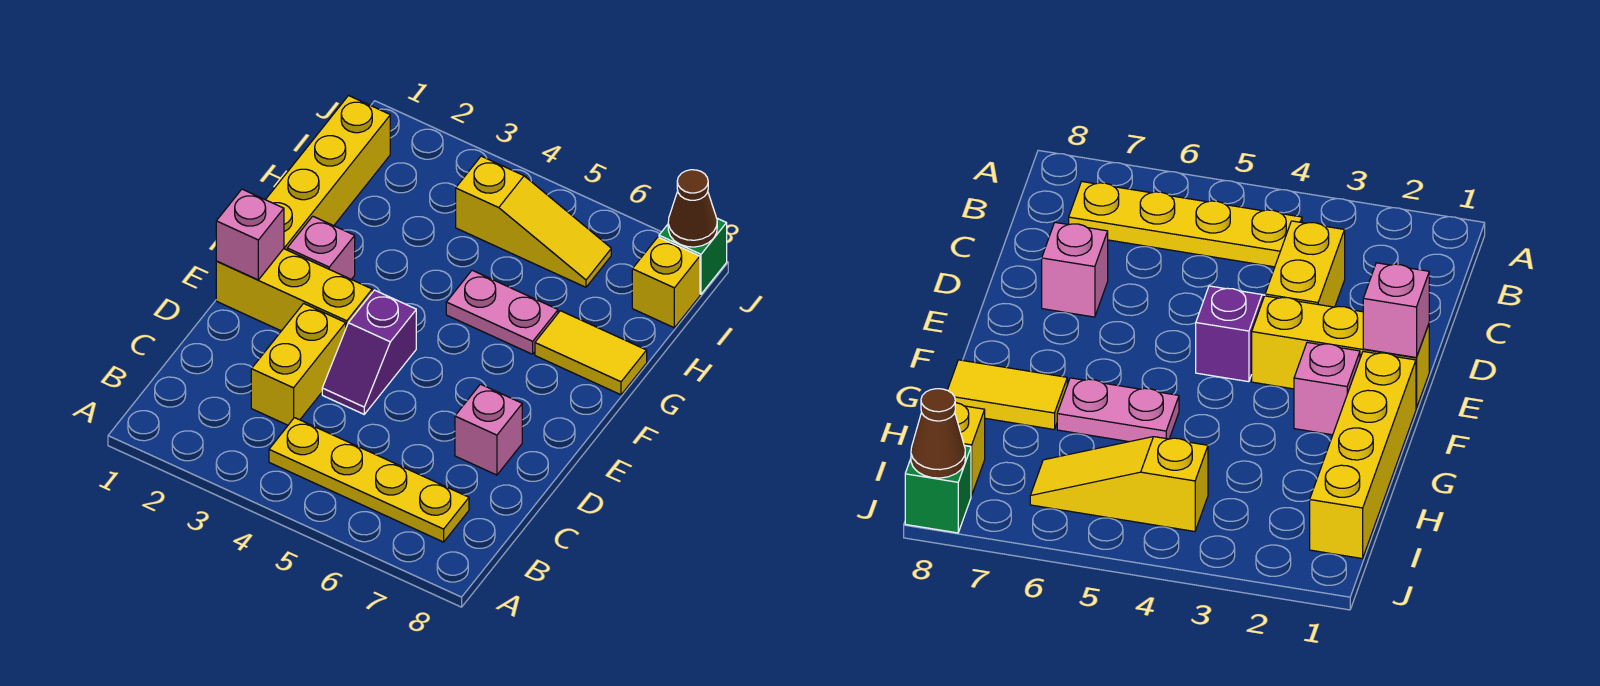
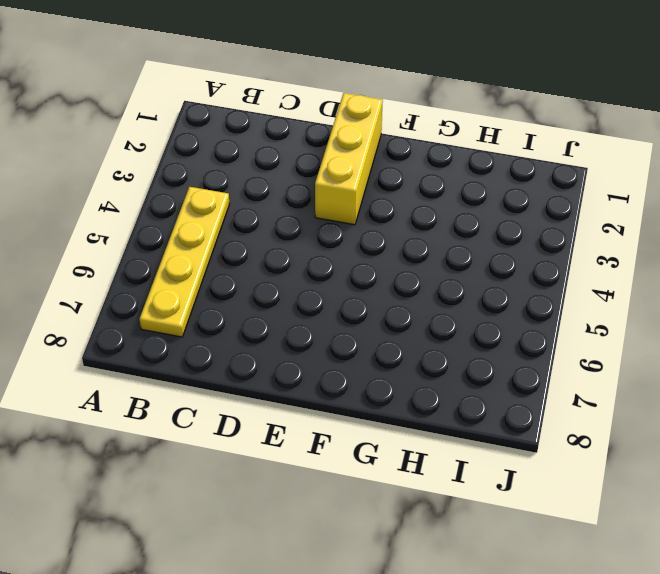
none -> yellow brick C3:D3 level 1
none -> purple slope D4:E4 level 1 top E
none -> pink brick D7 level 1

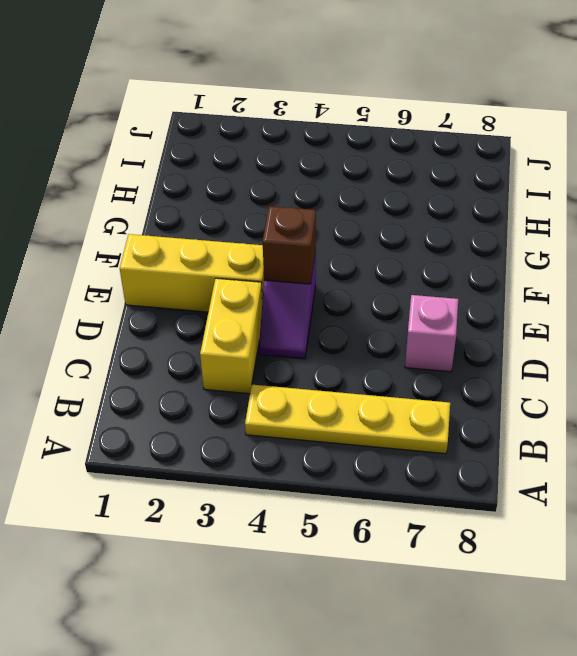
brown brick E4 level 2 -> none
none -> yellow brick F1:I1 level 1
none -> pink brick F2 level 1
none -> pink plate G5:G6 level 1

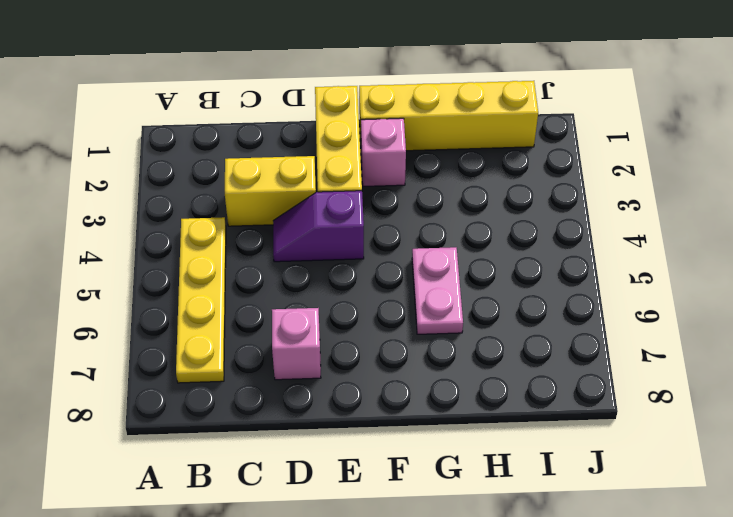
none -> yellow tile G7:G8 level 1
none -> yellow slope I4:I6 level 1 top 4
none -> yellow brick I8 level 1

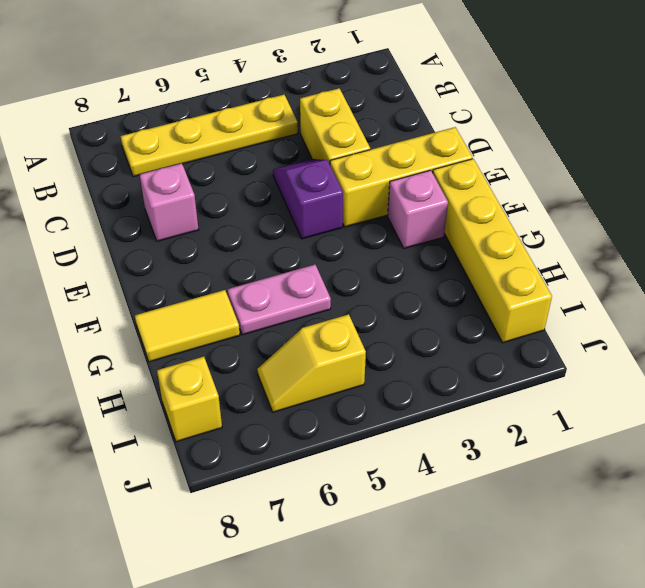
yellow slope I5:I6 level 1 top 5 -> yellow slope I4:I6 level 1 top 4
none -> green brick J8 level 1
none -> pink brick E1 level 2
none -> brown cone J8 level 2

